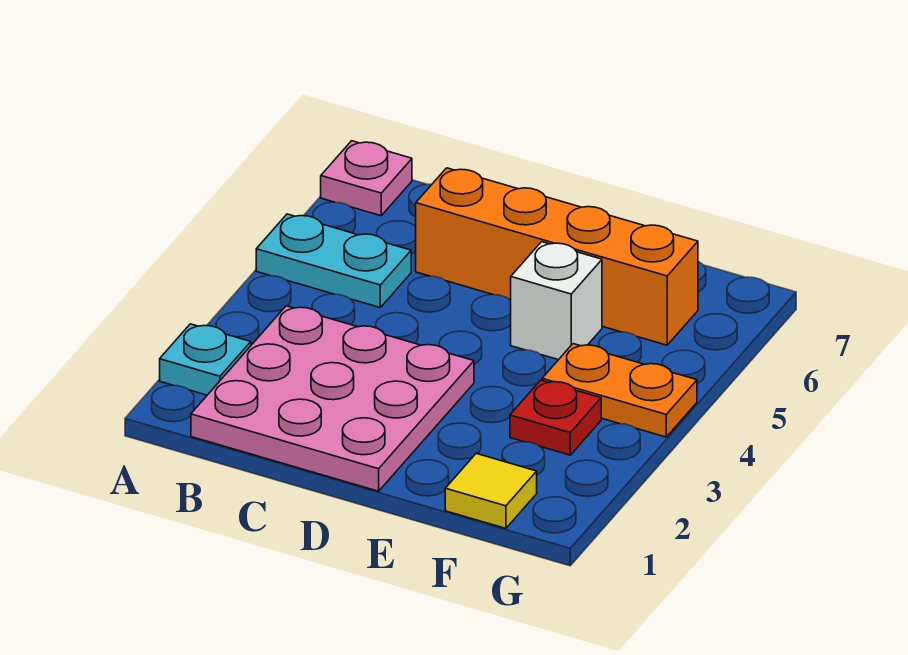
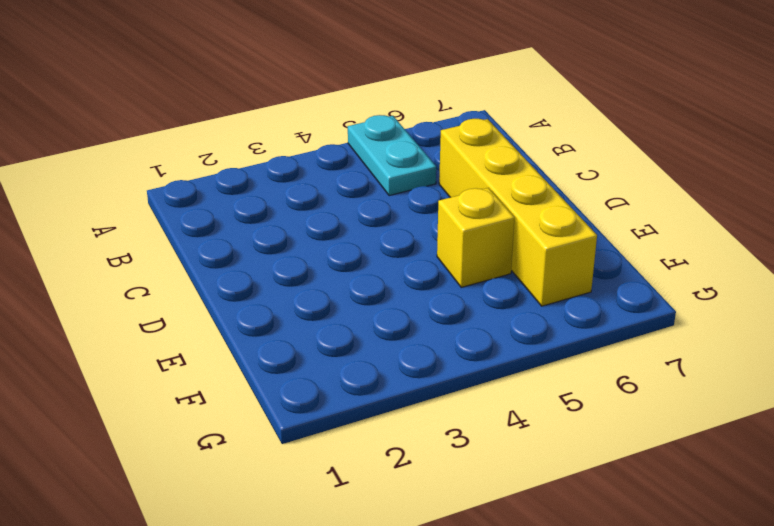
yellow brick C6:F6 level 1 -> orange brick C6:F6 level 1
yellow brick E5 level 1 -> white brick E5 level 1
none -> cyan plate A2 level 1
none -> pink plate A7 level 1

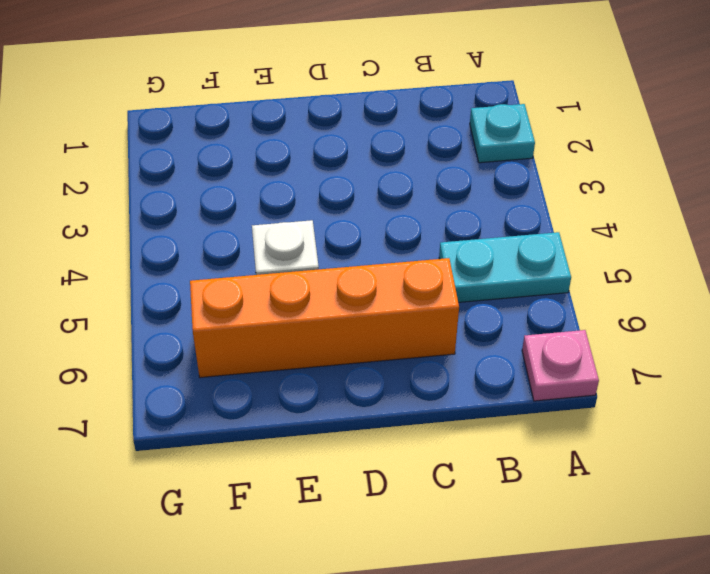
none -> pink plate B1:D3 level 1
none -> yellow tile F1 level 1

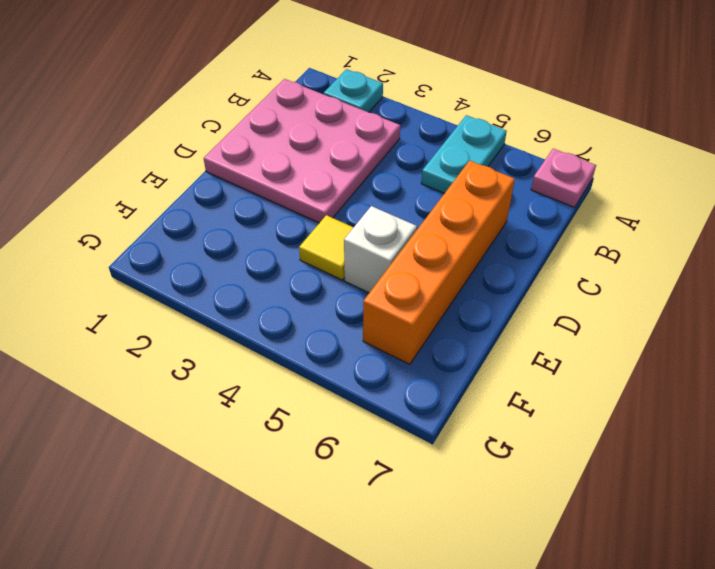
yellow tile E4 level 1 -> yellow tile F1 level 1
none -> red plate F3 level 1
none -> orange plate F4:G4 level 1

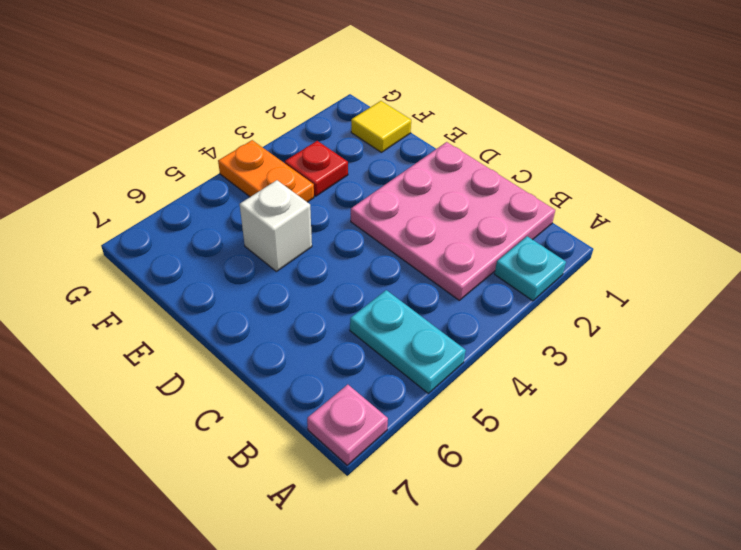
none -> orange brick C6:F6 level 1

